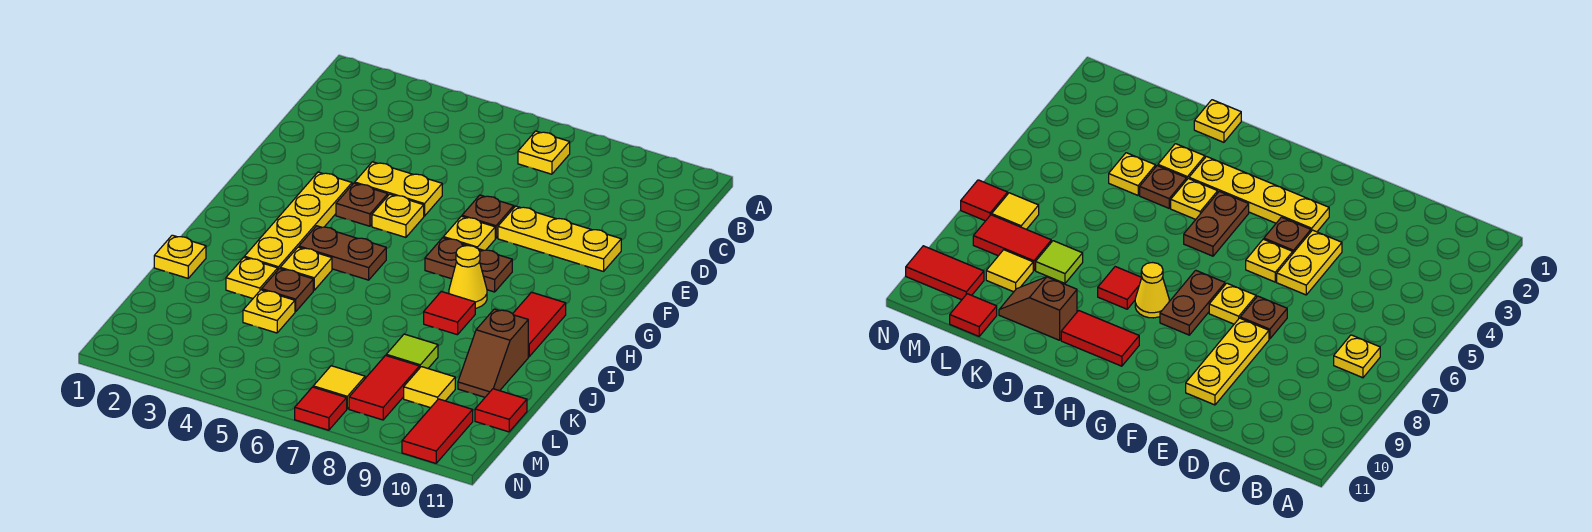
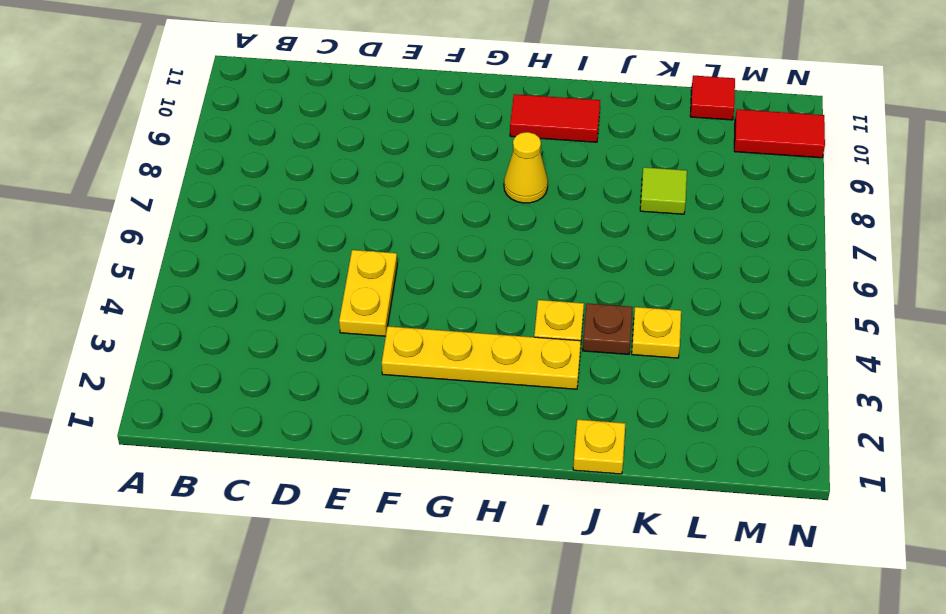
none -> yellow plate B7 level 1
none -> brown plate E7 level 1
none -> yellow plate E8:E10 level 1

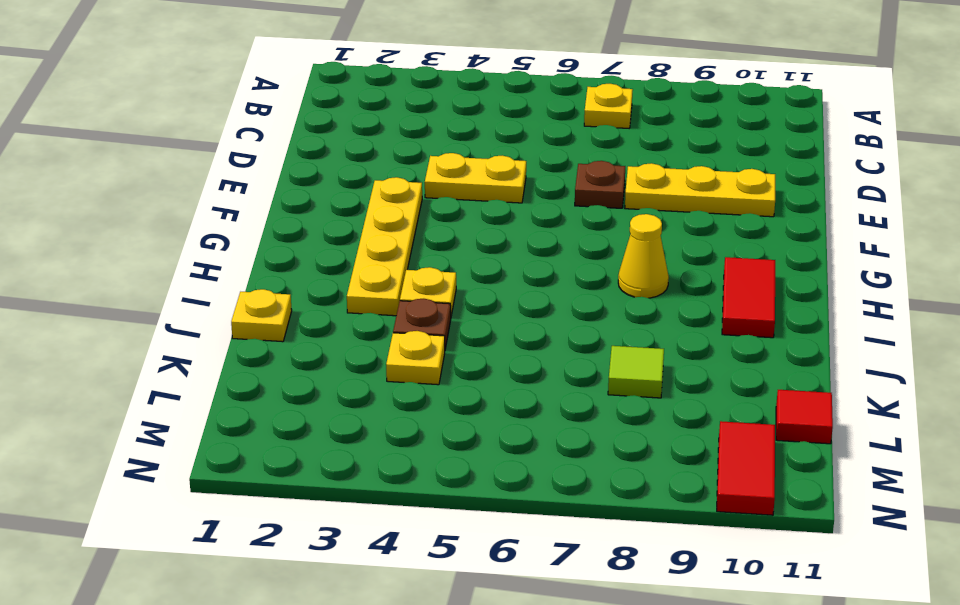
none -> brown plate F4 level 1
none -> yellow plate F5 level 1
none -> yellow plate F7 level 1

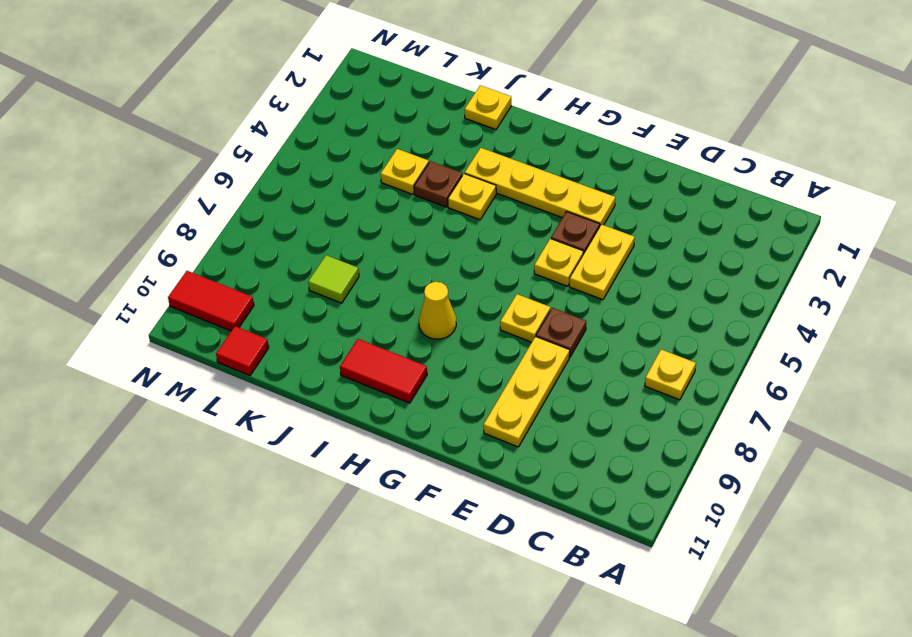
none -> brown plate G7:G8 level 1
none -> brown plate H4:H5 level 1
none -> red tile I8 level 1

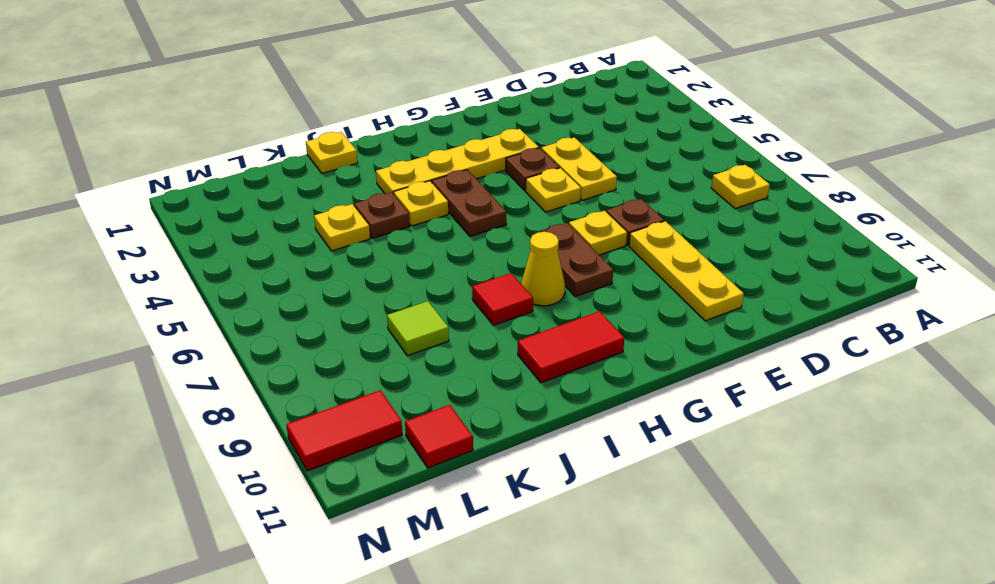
none -> yellow plate J3 level 1
none -> brown slope J10:K10 level 1 top J
none -> red tile L8:M8 level 1

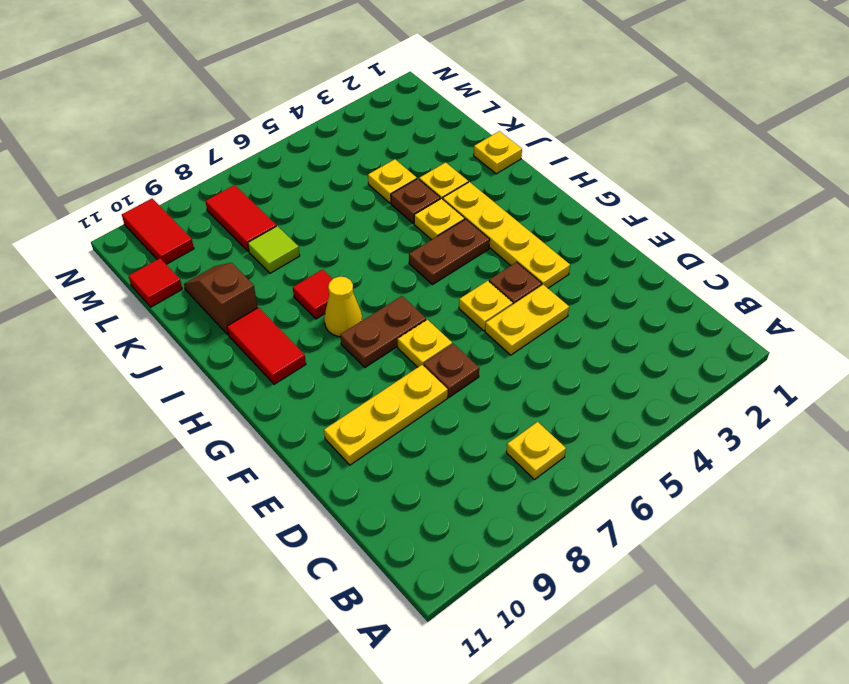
none -> yellow tile L9 level 1
none -> yellow tile M7 level 1
none -> red tile N7 level 1

